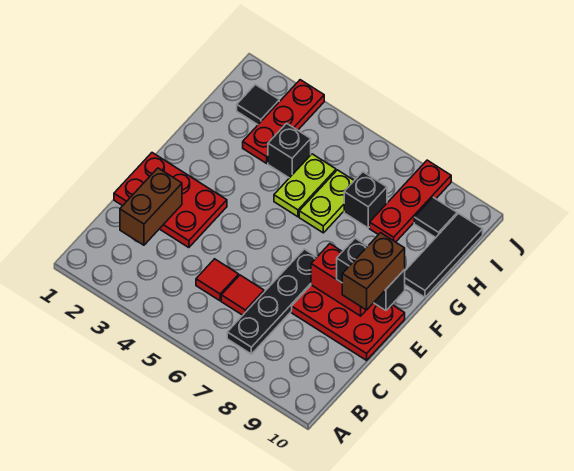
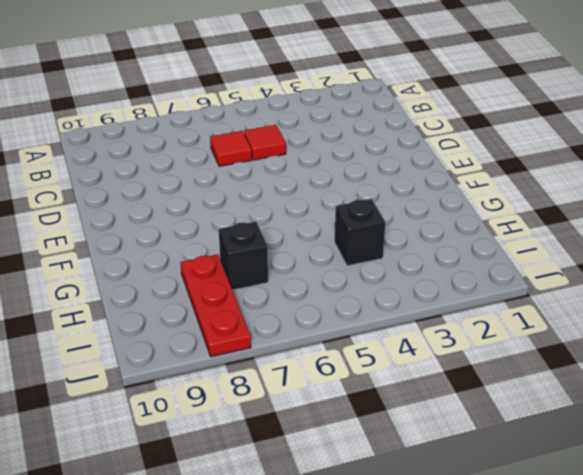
none -> black plate B7:E7 level 1
none -> red plate D1:E3 level 1
none -> red plate D8:E10 level 1

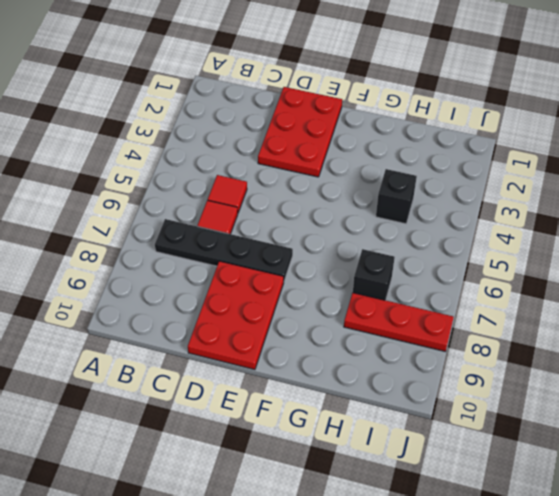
none -> lime plate G5:H5 level 1
none -> lime plate G6:H6 level 1
none -> black tile G10:I10 level 1

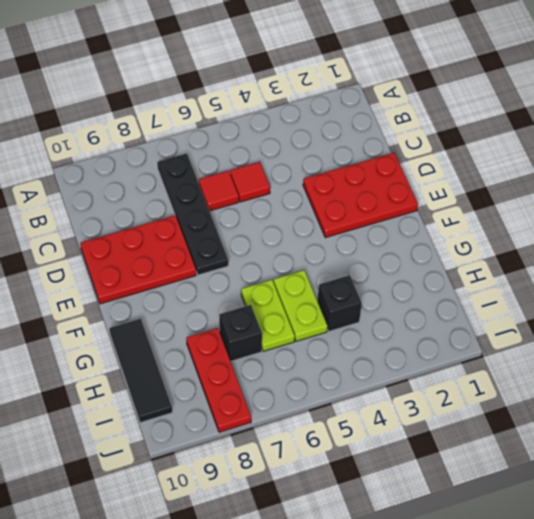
none -> red plate H3:J3 level 1
none -> black tile I2 level 1
none -> black tile I9 level 1

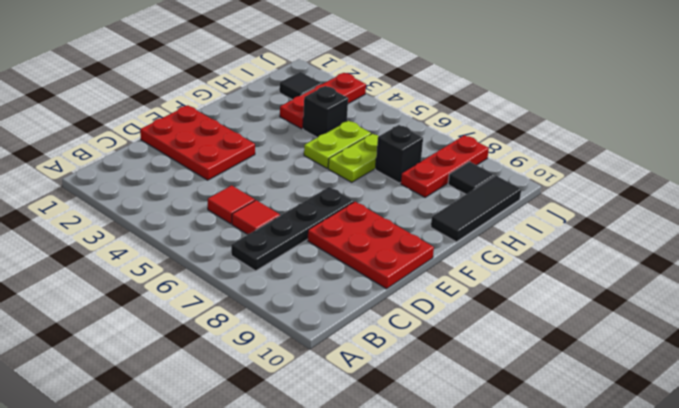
none -> brown brick C2:D2 level 2
none -> red brick E8:E9 level 2
none -> black brick E9:E10 level 3

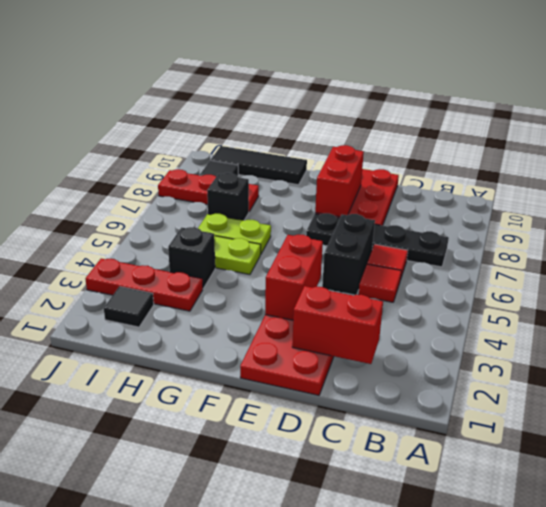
red brick C2:D2 level 2 -> brown brick C2:D2 level 2
black brick D5:D6 level 1 -> black brick E9:E10 level 3
red brick E3:E4 level 2 -> none
none -> brown brick D10:E10 level 4

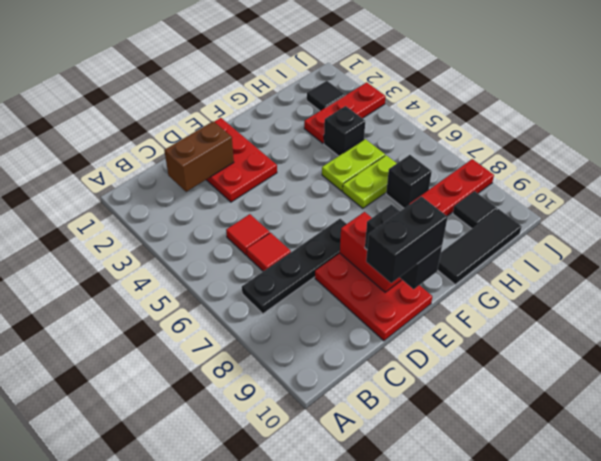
black brick D10:E10 level 4 -> brown brick D10:E10 level 4

